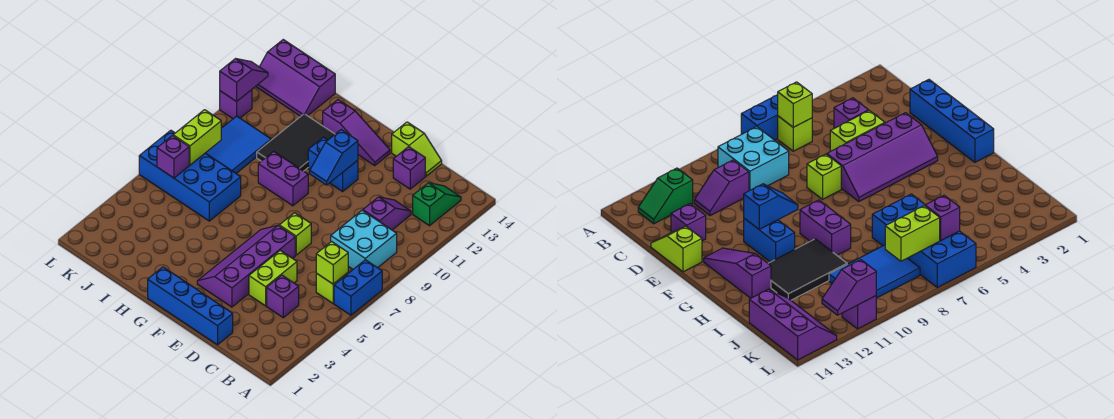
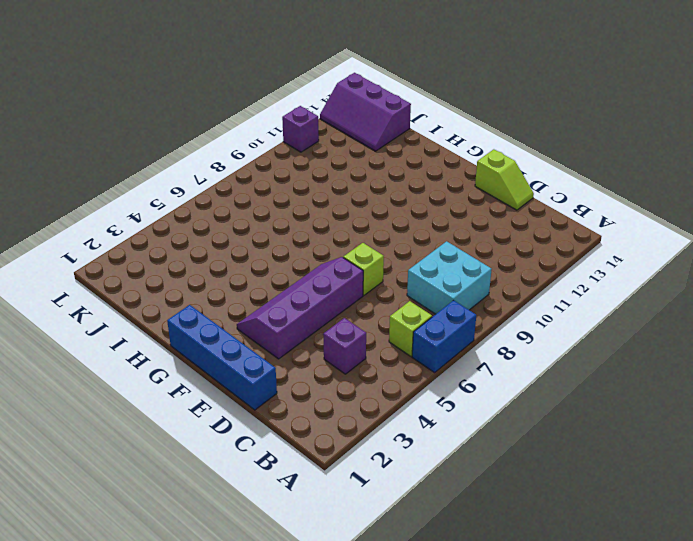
none -> green slope B12:B13 level 1 top 12
none -> purple slope C10:C11 level 1 top 10
none -> lime brick D4:D5 level 1

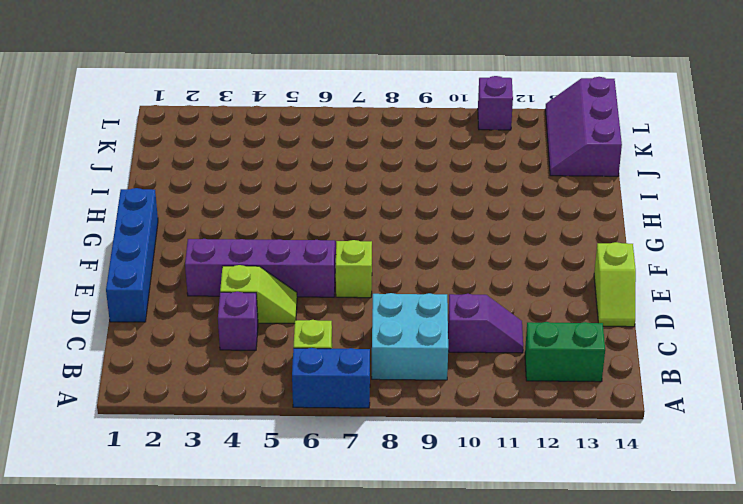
green brick B12:B13 level 1 -> green slope B12:B13 level 1 top 12
lime slope D4:D5 level 1 top 4 -> lime brick D4:D5 level 1
none -> purple brick D13 level 1
none -> blue brick F11:G11 level 1
none -> purple slope F13:H13 level 1 top H

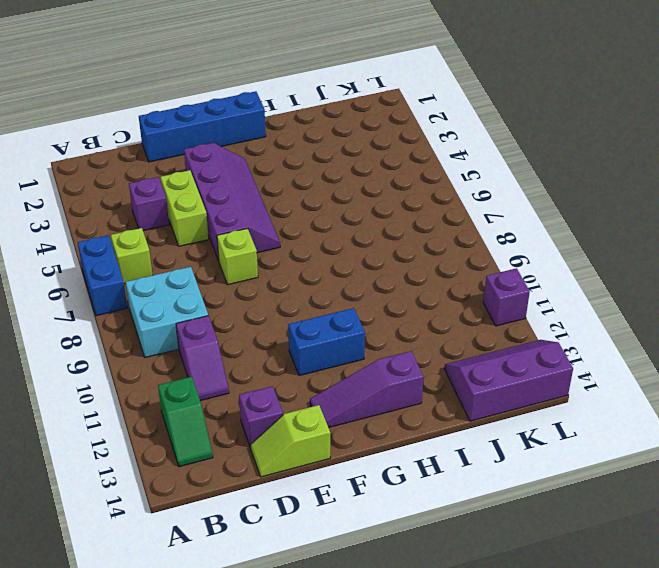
none -> purple brick G9:H9 level 1
none -> black tile H10:I12 level 1
none -> blue brick I6:L7 level 1

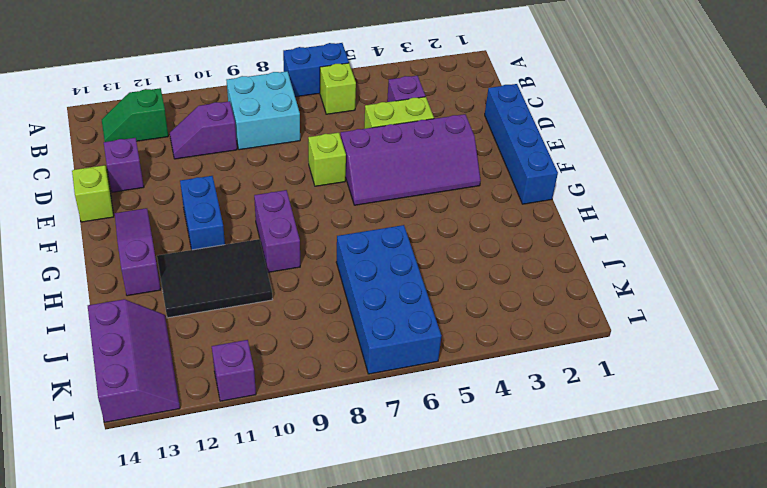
none -> blue tile J8:K10 level 1
none -> lime brick B6 level 2
none -> blue slope F10:F11 level 2 top 11

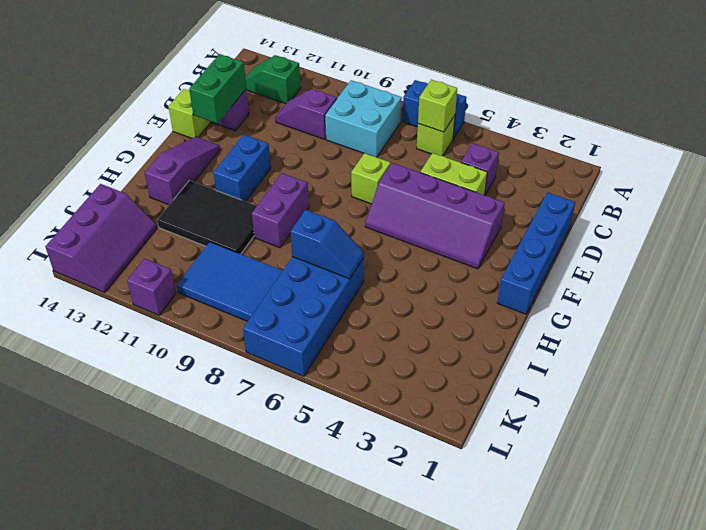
green brick D13:E13 level 2 -> none
blue slope I6:I7 level 2 top 7 -> blue slope F10:F11 level 2 top 11
none -> purple brick K6 level 2
none -> lime brick K7:K8 level 2
none -> purple slope L11:L12 level 2 top 11

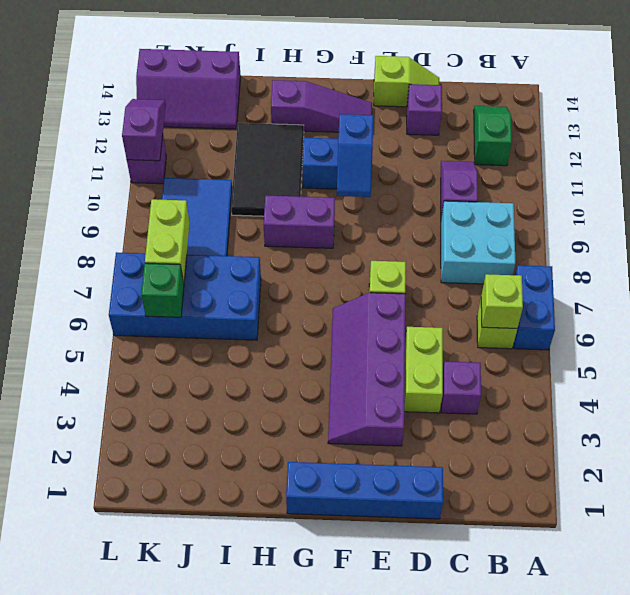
green brick K6 level 2 -> purple brick K6 level 2

